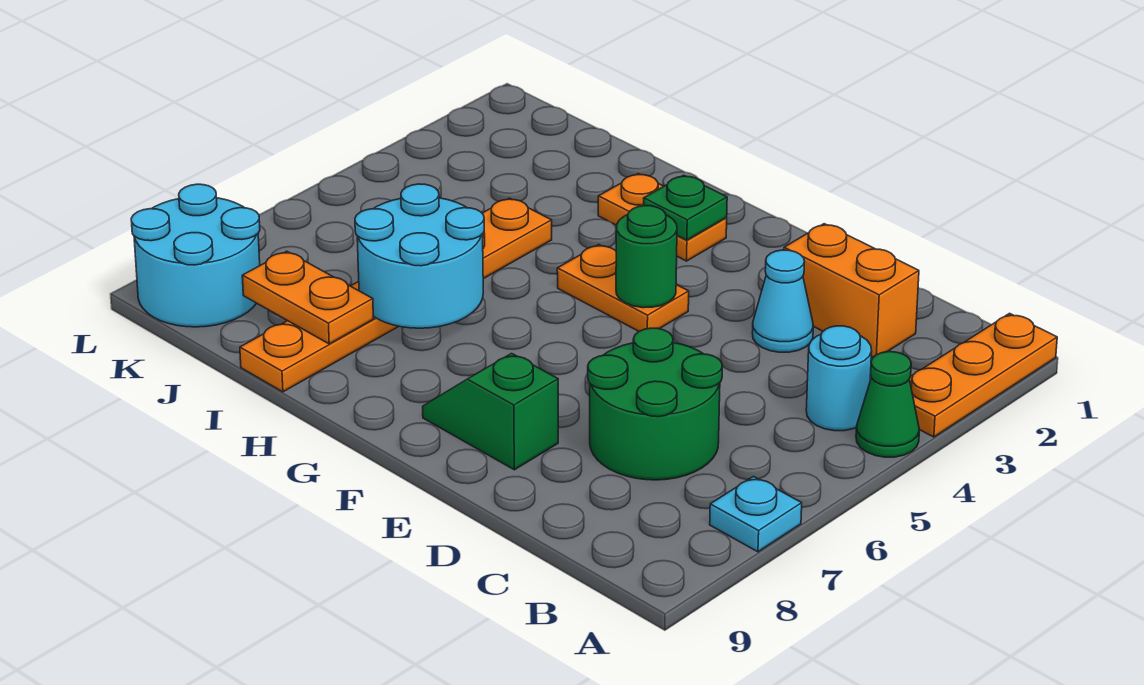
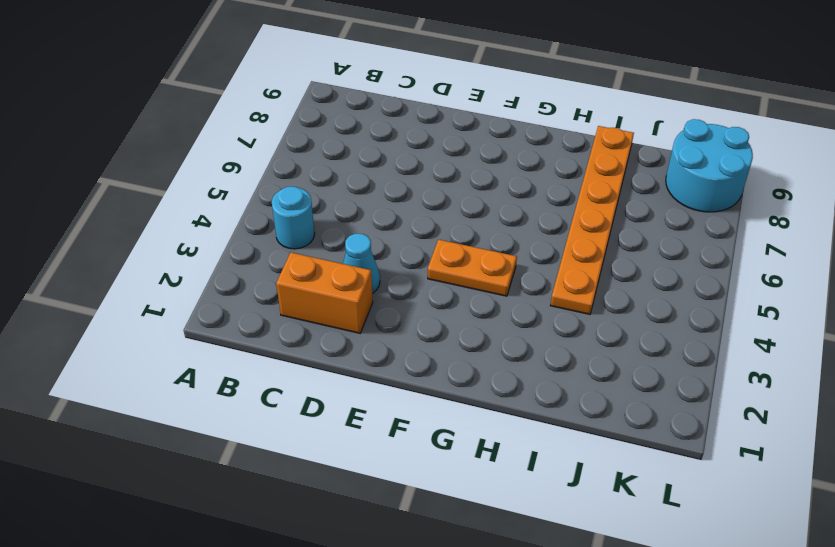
none -> orange plate A1:A3 level 1
none -> green cone A4 level 1
none -> cyan plate A7 level 1

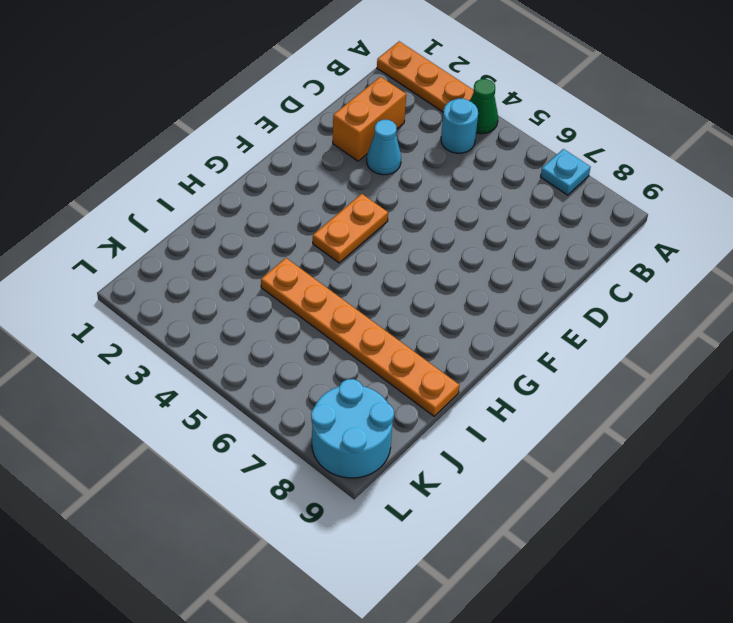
none -> green round brick C6:D7 level 1
none -> green slope E8:F8 level 1 top E
none -> orange plate G2:H2 level 1

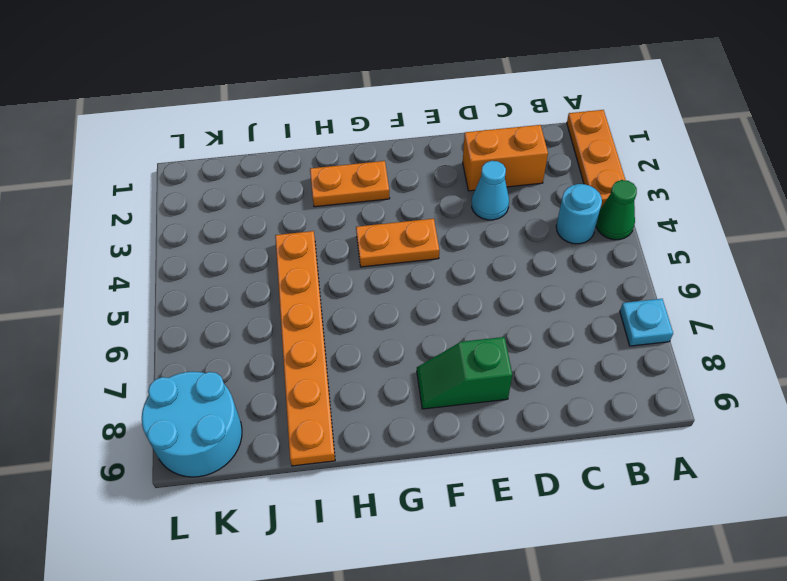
none -> green round brick C6:D7 level 1
none -> green round brick F4 level 2
none -> green plate G2 level 2

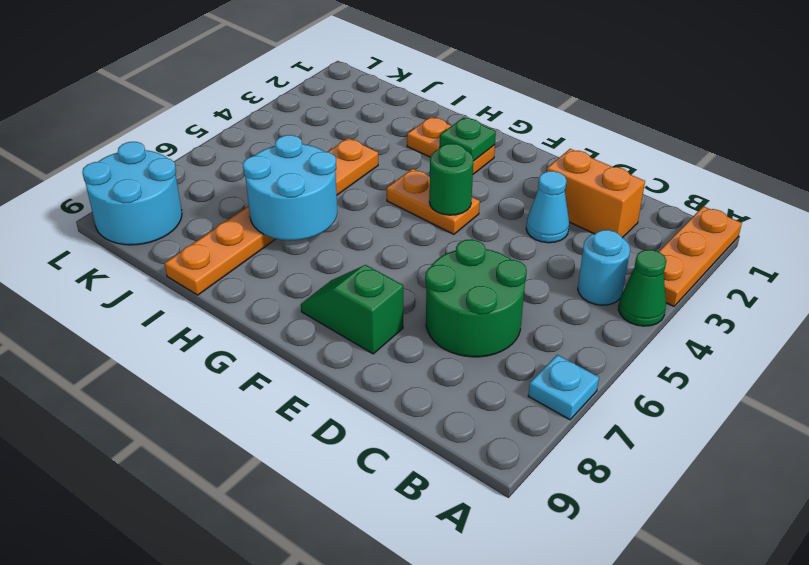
none -> orange plate I8:J8 level 2

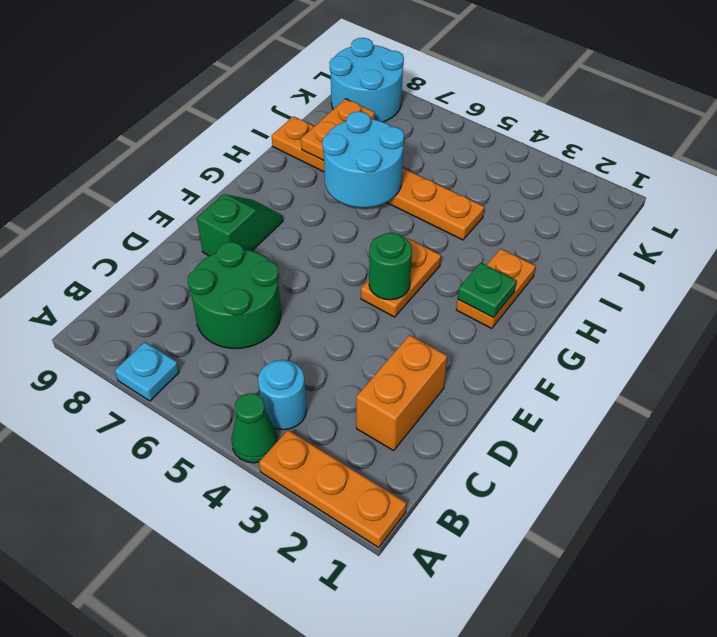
none -> cyan cone D3 level 1

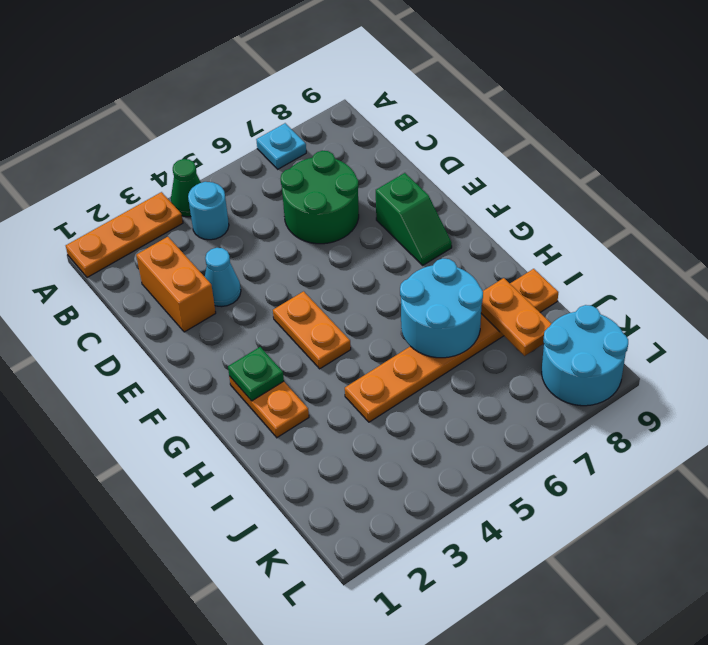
none -> green round brick F4 level 2

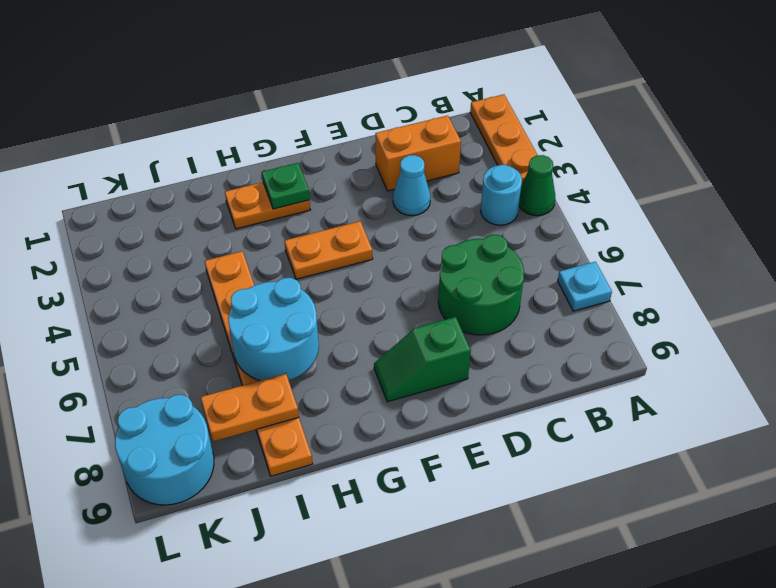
none -> green round brick F4 level 2

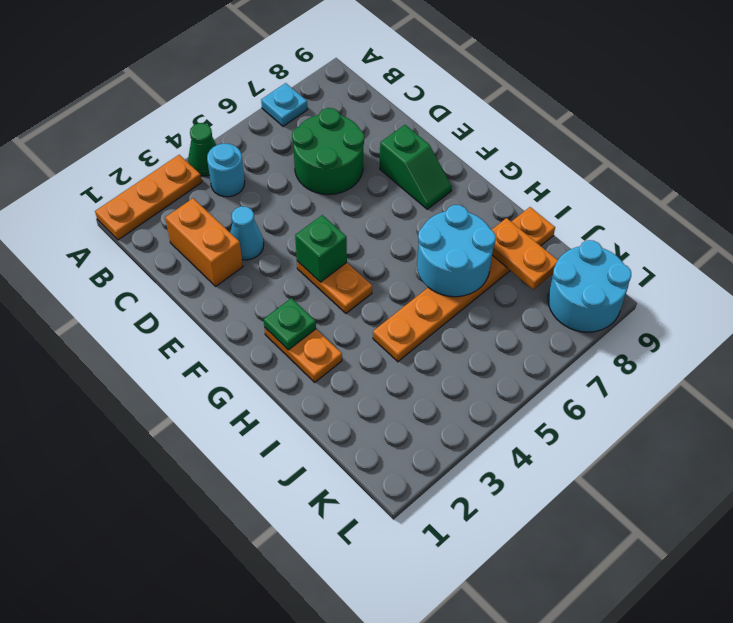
green brick F4 level 2 -> green round brick F4 level 2

